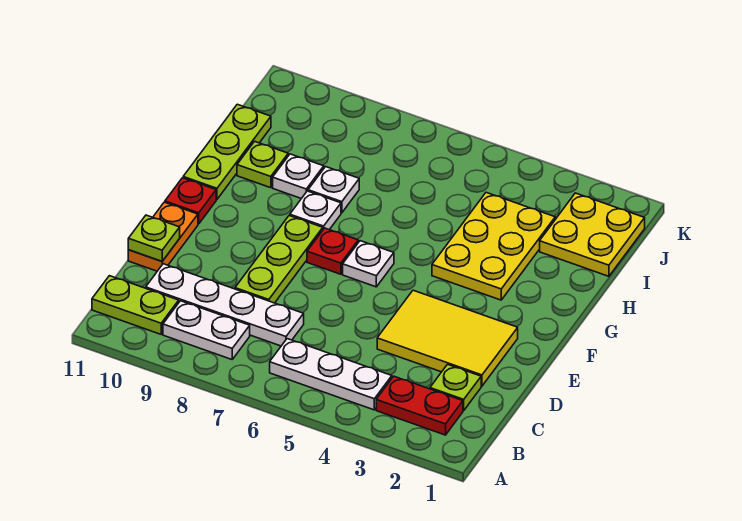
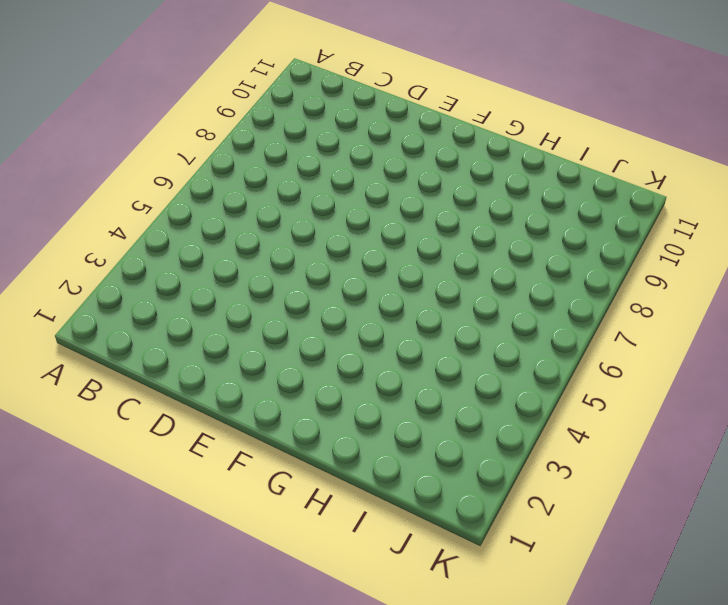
none -> red plate B2:B3 level 1
none -> white plate B4:B6 level 1
none -> white plate B8:B9 level 1

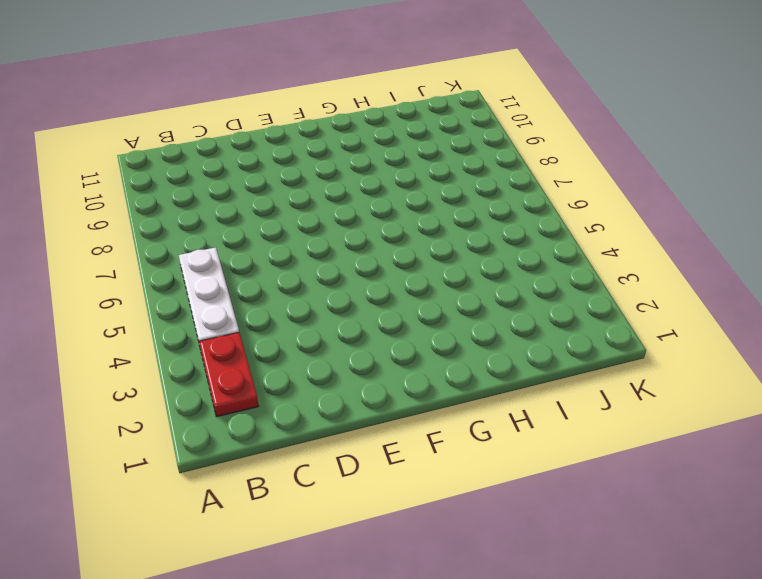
none -> white plate B8:B9 level 1
none -> lime plate B10:B11 level 1
none -> lime plate C2 level 1

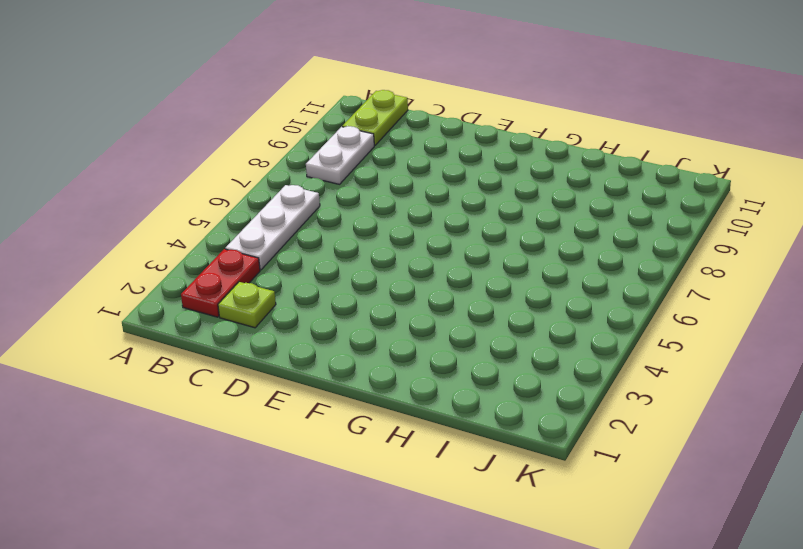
none -> white plate C7:C10 level 1
none -> yellow tile D2:E4 level 1
none -> lime plate D8:F8 level 1

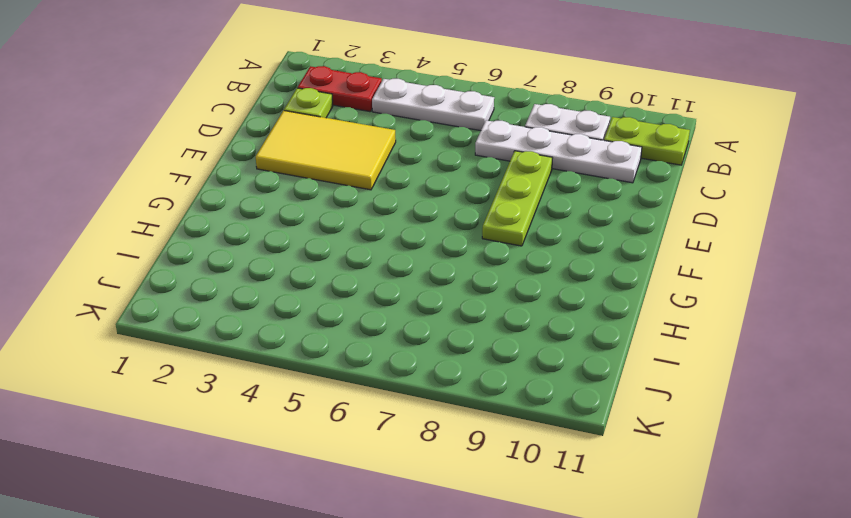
none -> orange plate D11:E11 level 1
none -> white plate F6 level 1
none -> red plate F7 level 1

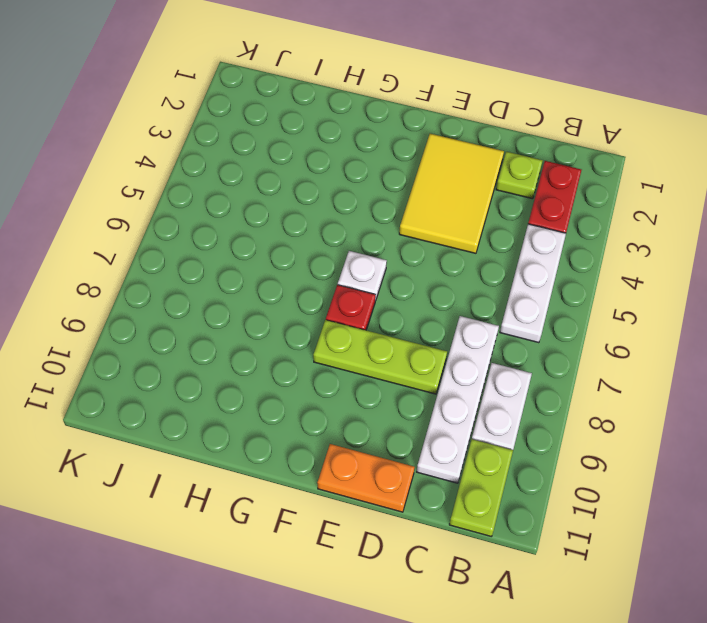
none -> red plate F11 level 1
none -> yellow plate G3:I4 level 1
none -> white plate G8 level 1

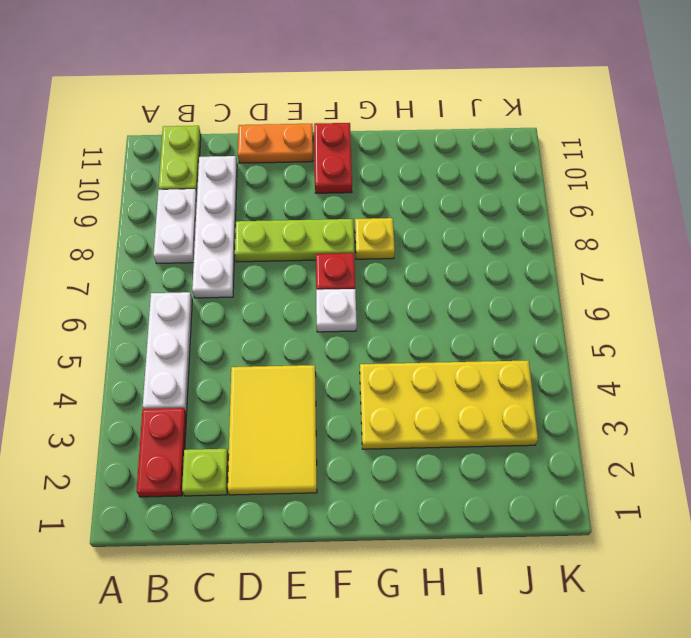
red plate F10:F11 level 1 -> red plate F11 level 1
yellow plate G3:J4 level 1 -> yellow plate G3:I4 level 1
yellow plate G8 level 1 -> white plate G8 level 1
none -> lime plate G11:I11 level 1
none -> white plate H8 level 1
none -> white plate H9 level 1

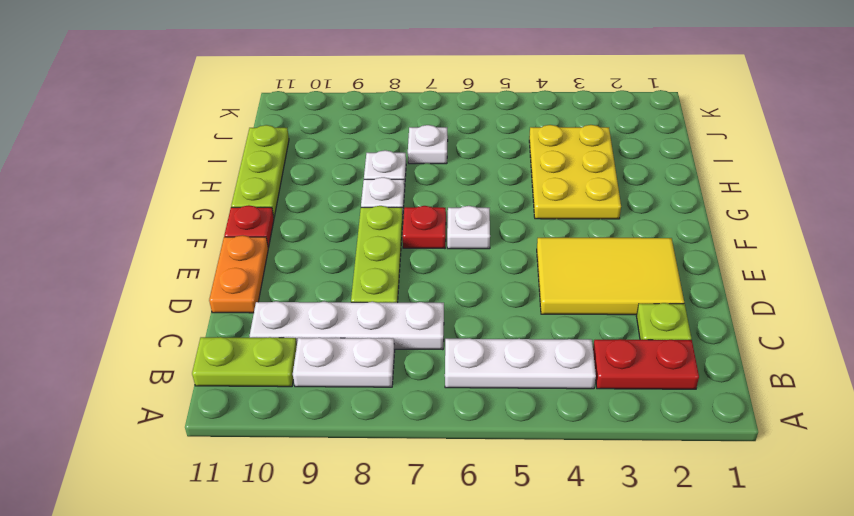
white plate I7 level 1 -> white plate H9 level 1
none -> lime plate H10 level 1
none -> yellow plate I1:J2 level 1
none -> lime plate D11 level 2

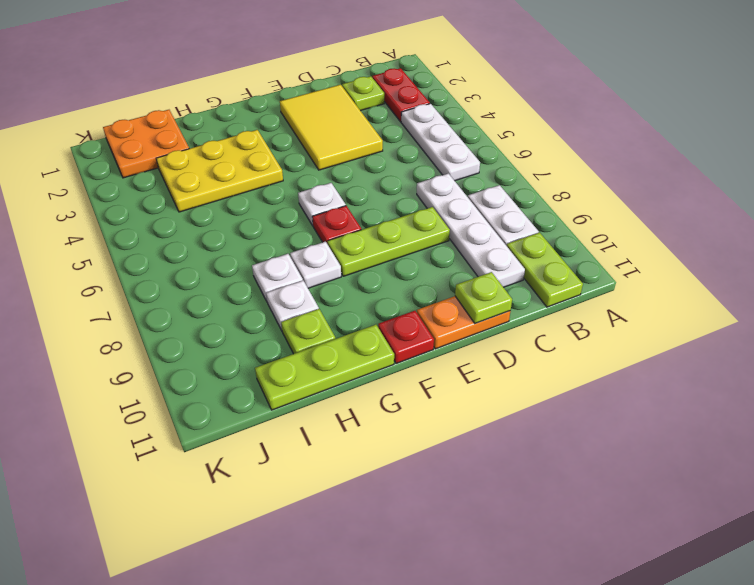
orange plate I1:J2 level 1 -> yellow plate I1:J2 level 1

